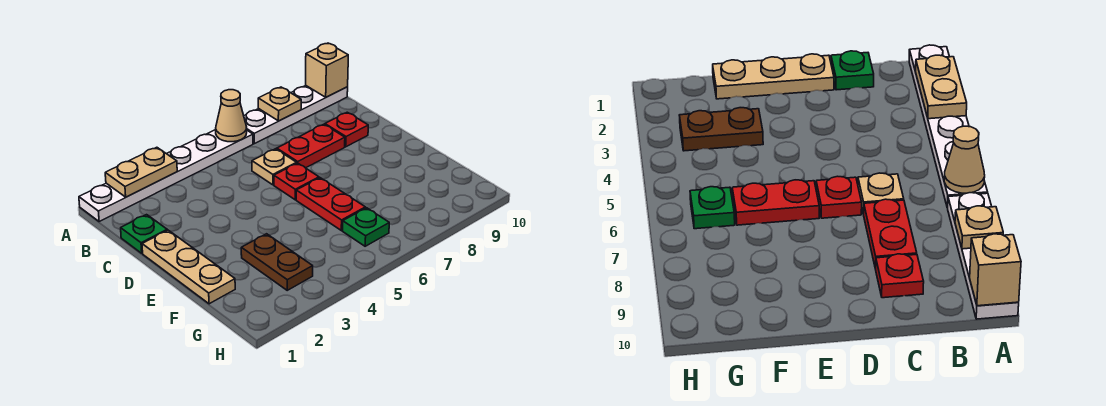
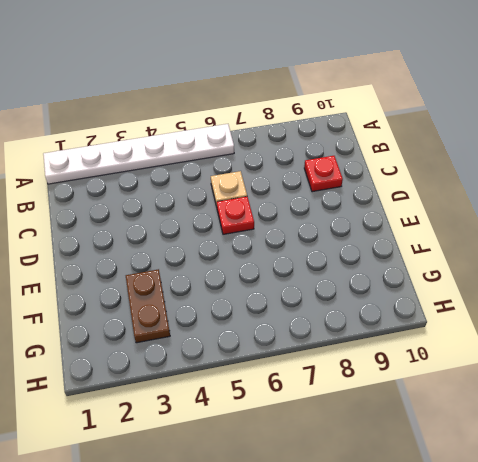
none -> white plate A7:A10 level 1
none -> green plate C1 level 1
none -> red plate C7:C8 level 1

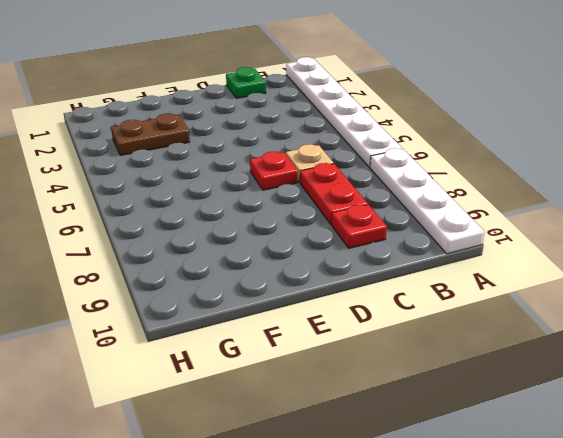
none -> tan plate D1:F1 level 1
none -> red plate E6:F6 level 1
none -> green plate G6 level 1

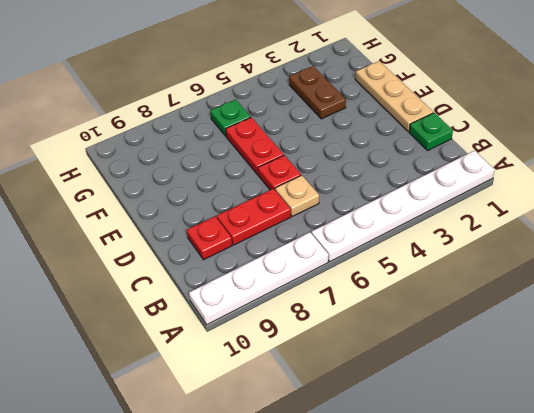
none -> tan plate A2:A3 level 2
none -> tan cone A6 level 2
none -> tan plate A8 level 2

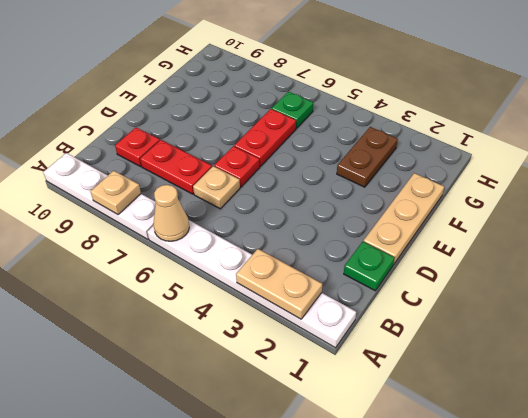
none -> tan brick A10 level 2

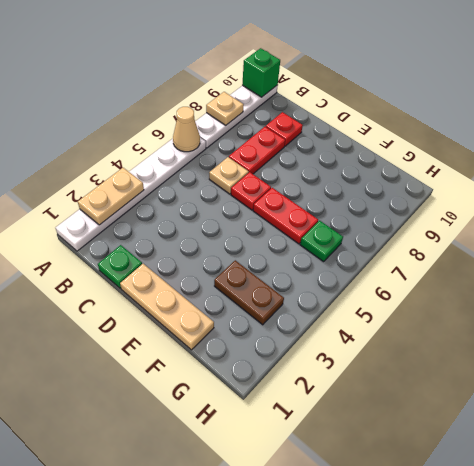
green brick A10 level 2 -> tan brick A10 level 2

